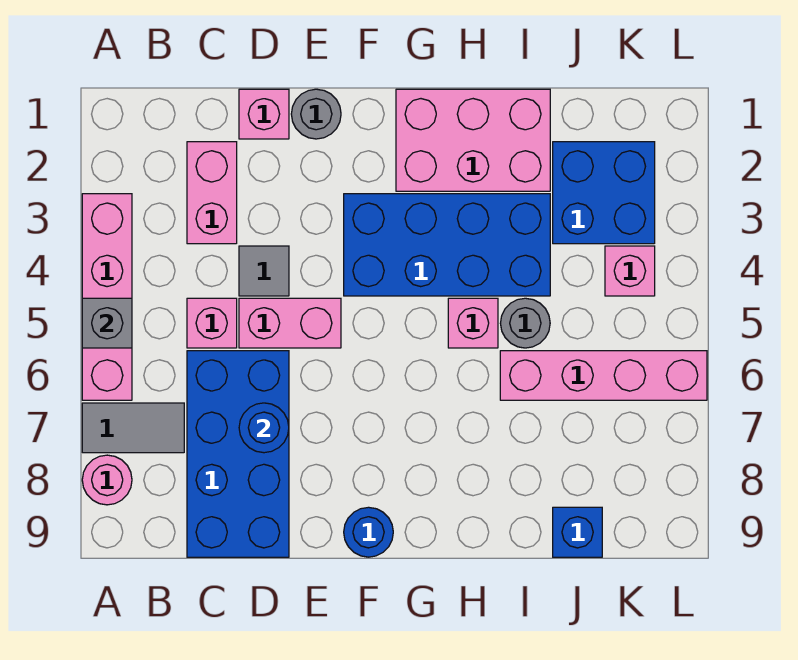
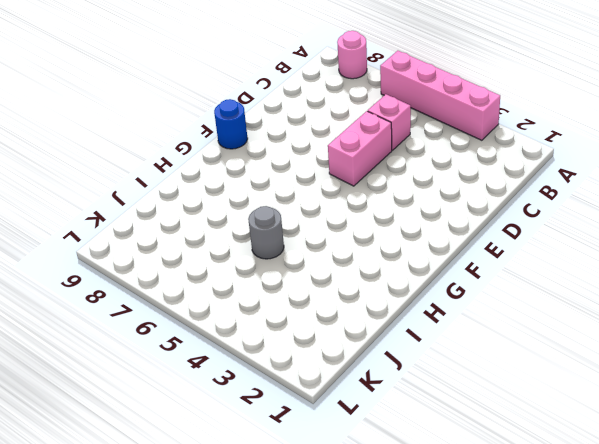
none -> grey tile A7:B7 level 1
none -> pink brick C2:C3 level 1
none -> blue brick C6:D9 level 1

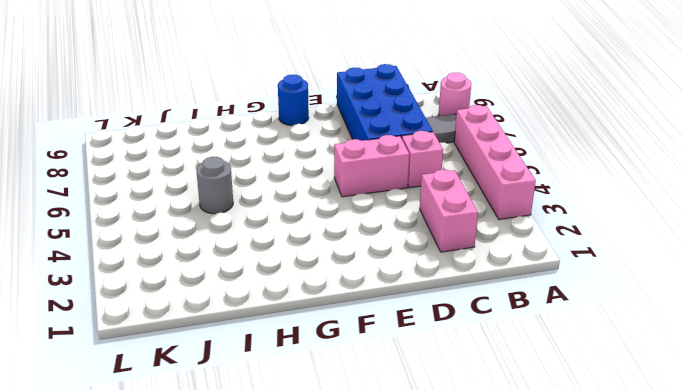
none -> pink brick D1 level 1
none -> grey tile D4 level 1
none -> grey round brick E1 level 1

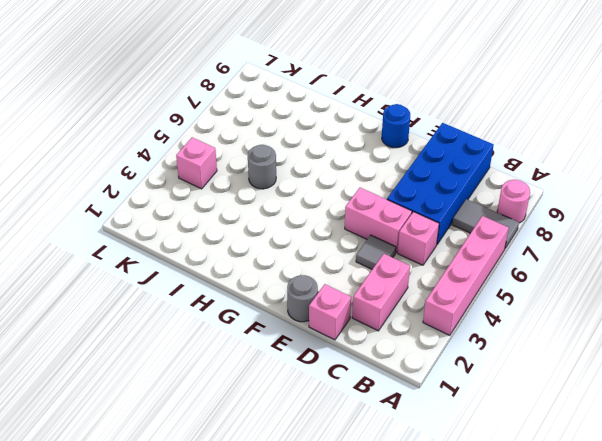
none -> blue brick F3:I4 level 1
none -> pink brick G1:I2 level 1
none -> pink brick H5 level 1

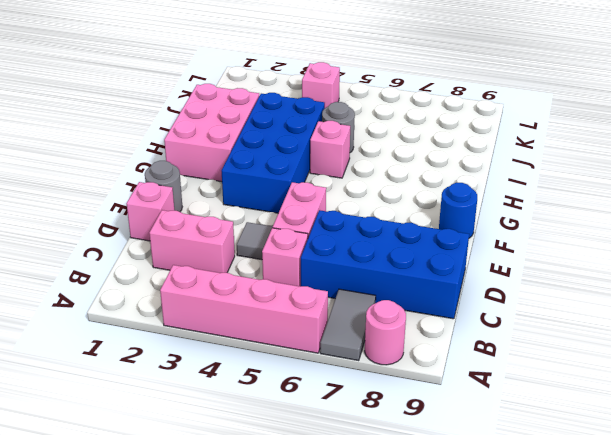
none -> pink brick I6:L6 level 1
none -> blue brick J2:K3 level 1
none -> blue brick J9 level 1

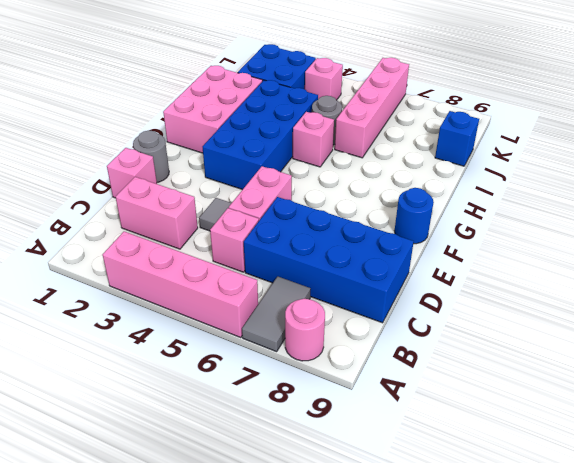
none -> grey brick A5 level 2
none -> blue round brick D7 level 2

